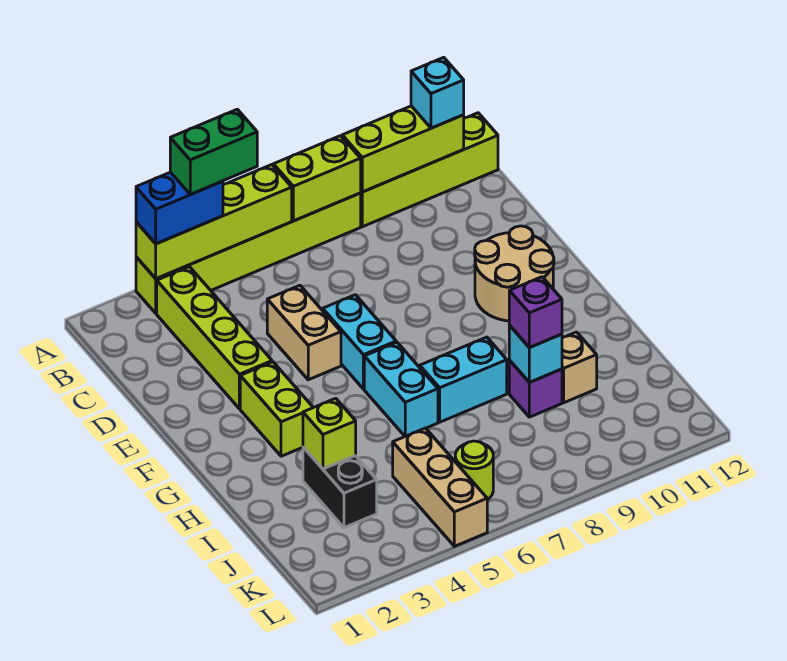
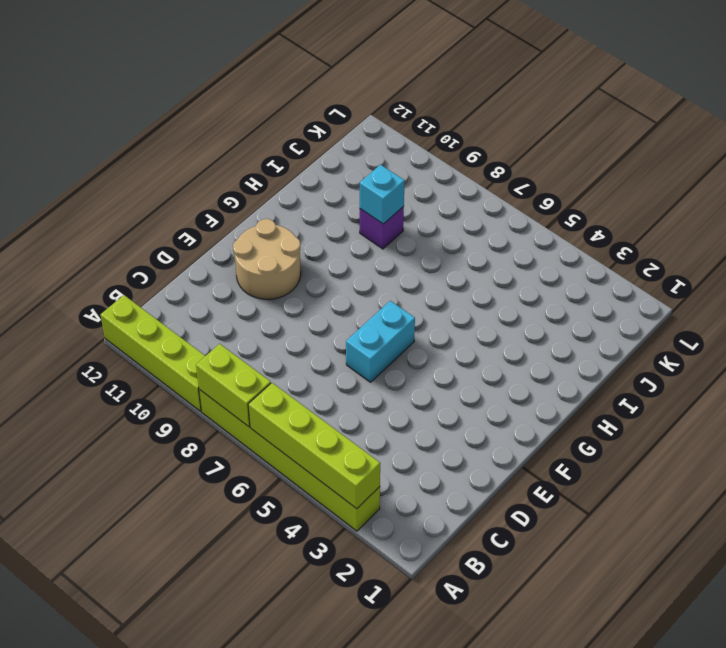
none -> lime brick B3:E3 level 1
none -> tan brick D5:E5 level 1
none -> lime brick F3:G3 level 1

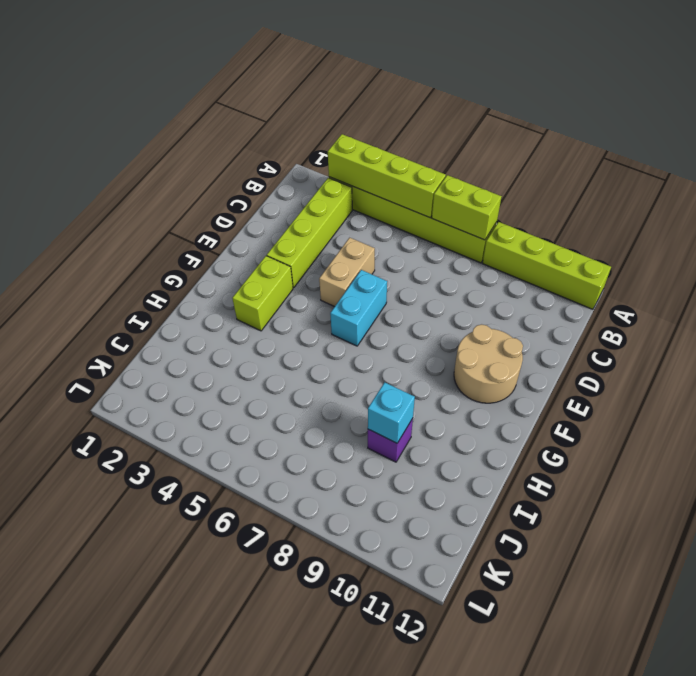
none -> cyan brick G6:H6 level 1
none -> cyan brick H7:H8 level 1
none -> black brick I3:J3 level 1

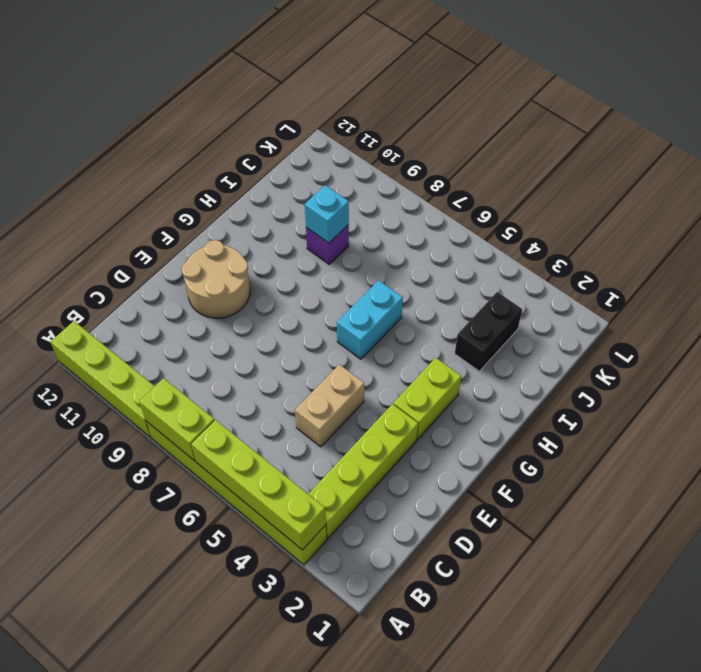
none -> cyan brick E6:F6 level 1
none -> cyan brick H7:H8 level 1
none -> tan brick I10 level 1

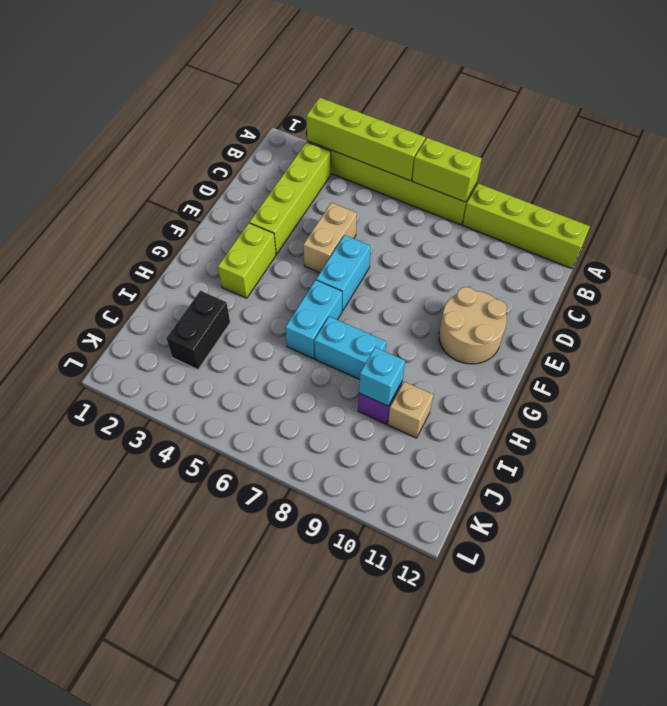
none -> tan brick J5:L5 level 1
none -> lime round brick K6 level 1
none -> lime brick A9:A11 level 2

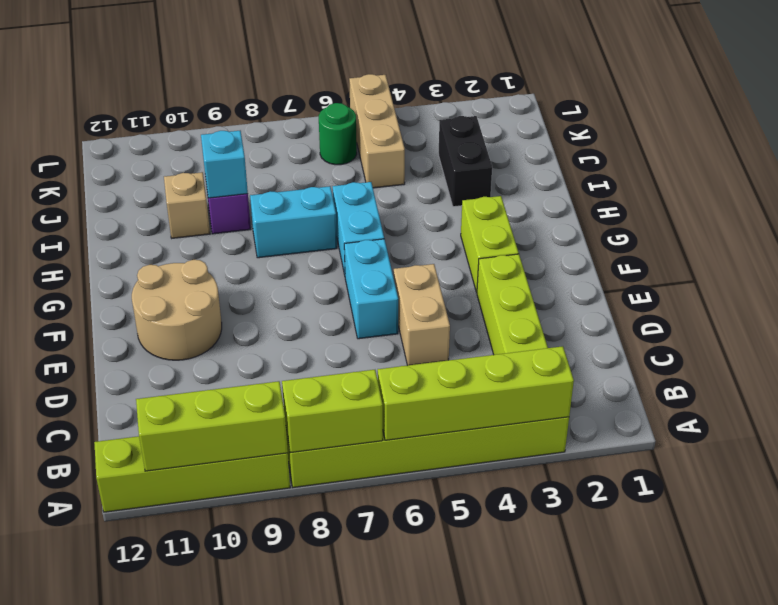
green round brick K6 level 1 -> lime round brick K6 level 1
none -> lime brick I3 level 2
none -> blue brick A3:A4 level 3
none -> cyan brick A11 level 3

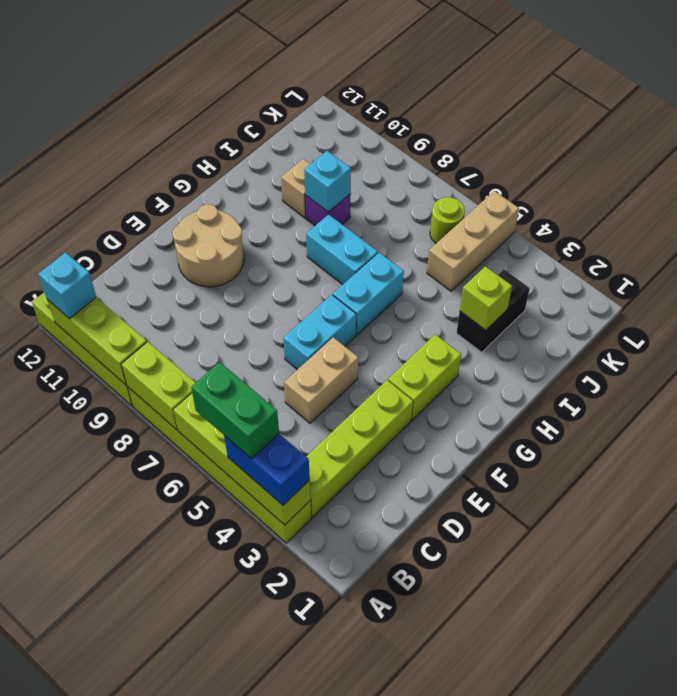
none -> purple brick I9 level 3

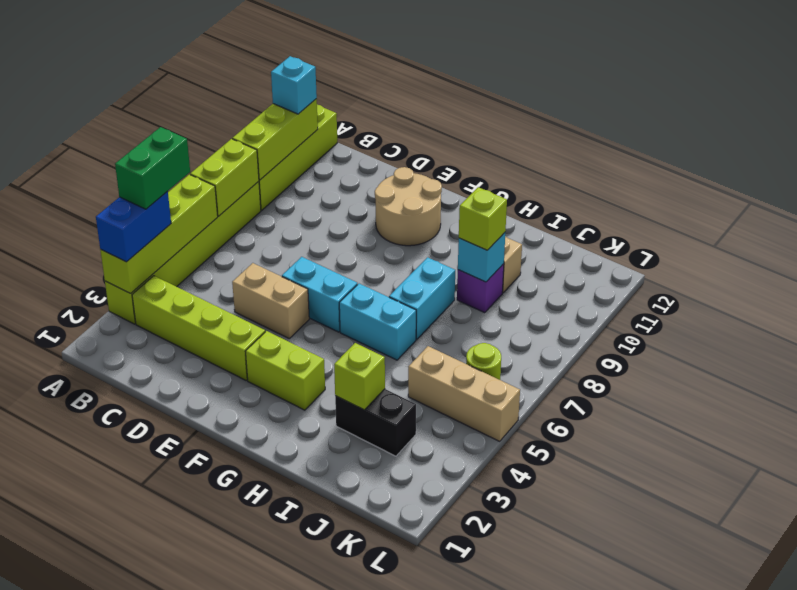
lime brick I9 level 3 -> purple brick I9 level 3

